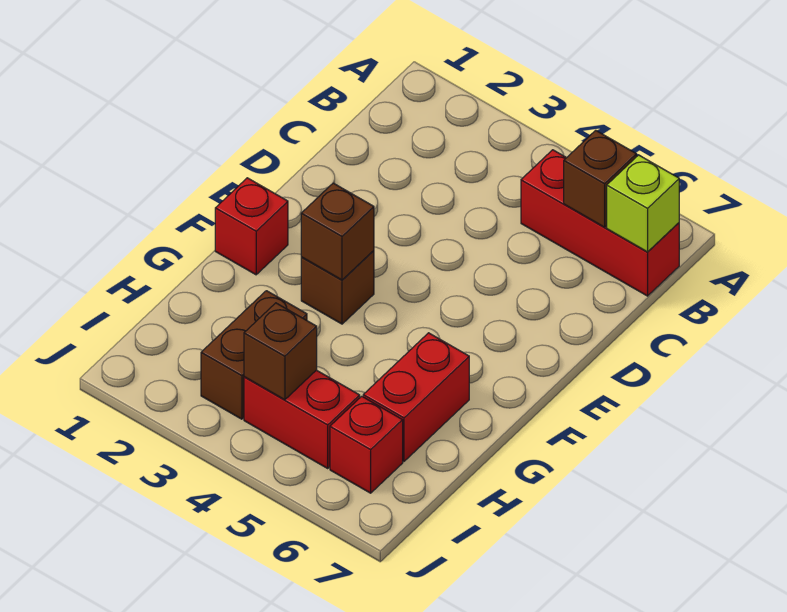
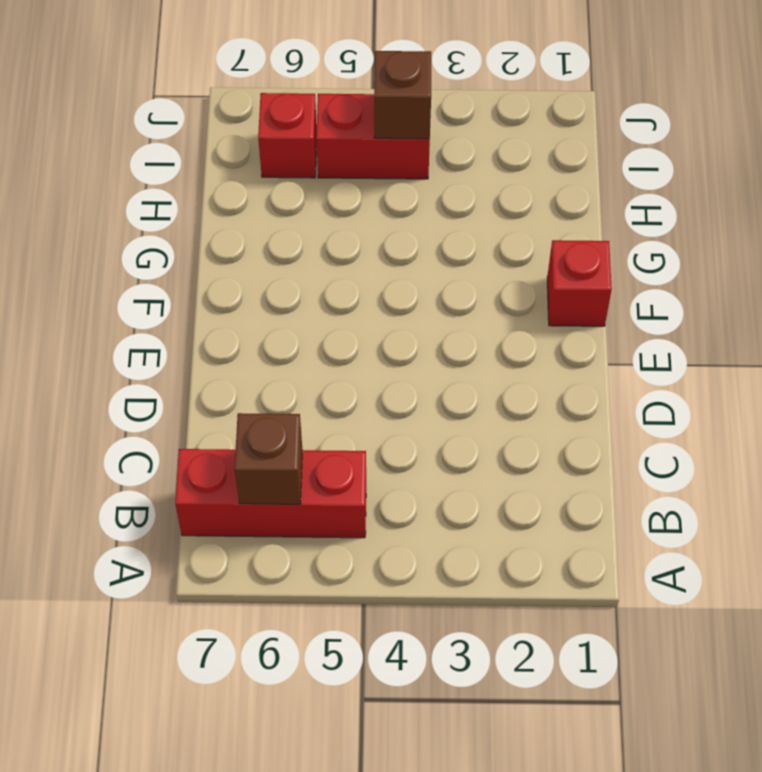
none -> brown brick F3 level 1
none -> red brick G6:H6 level 1

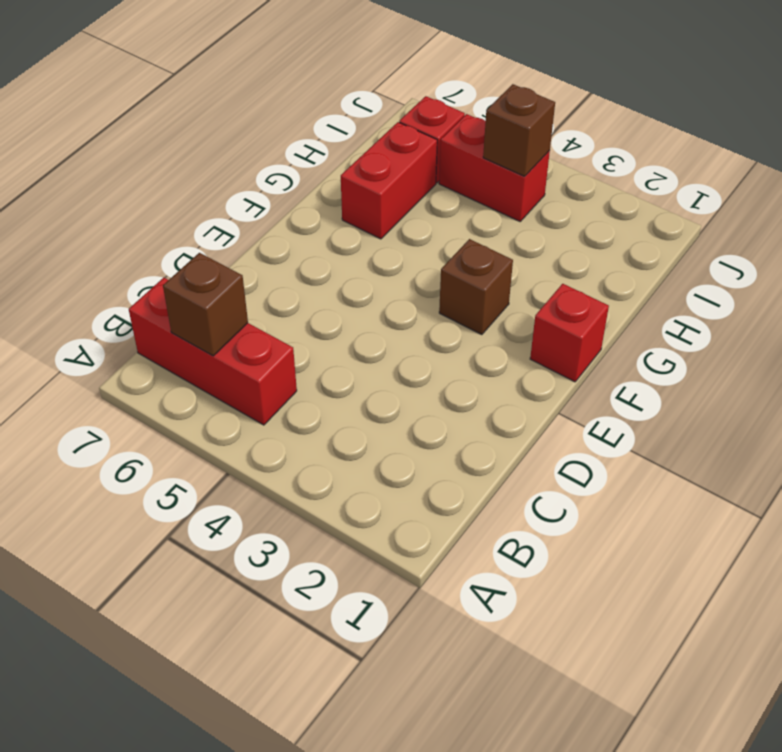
none -> brown brick H3:I3 level 1
none -> lime brick B7 level 2

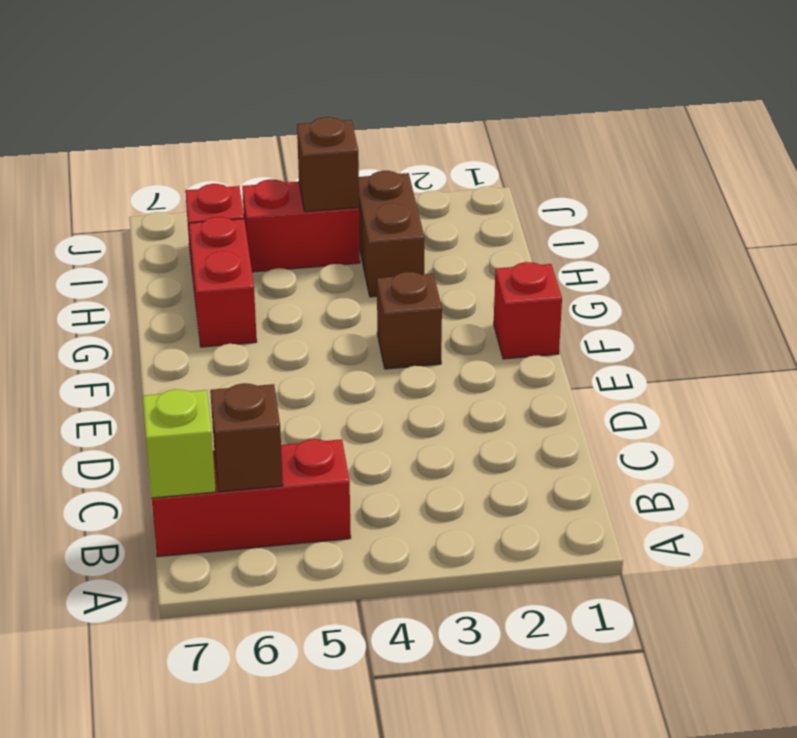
none -> brown brick F3 level 2

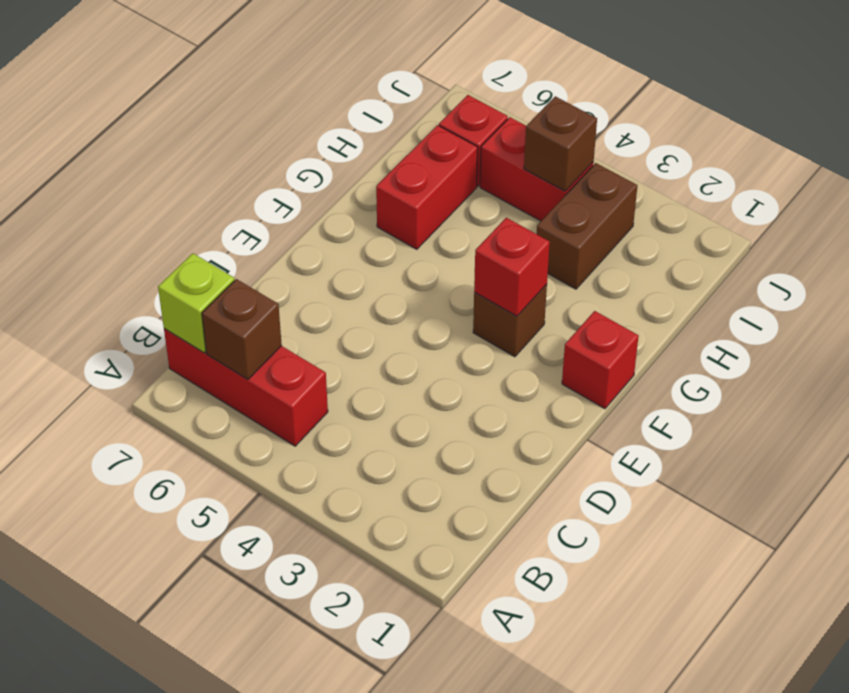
red brick F3 level 2 -> brown brick F3 level 2

